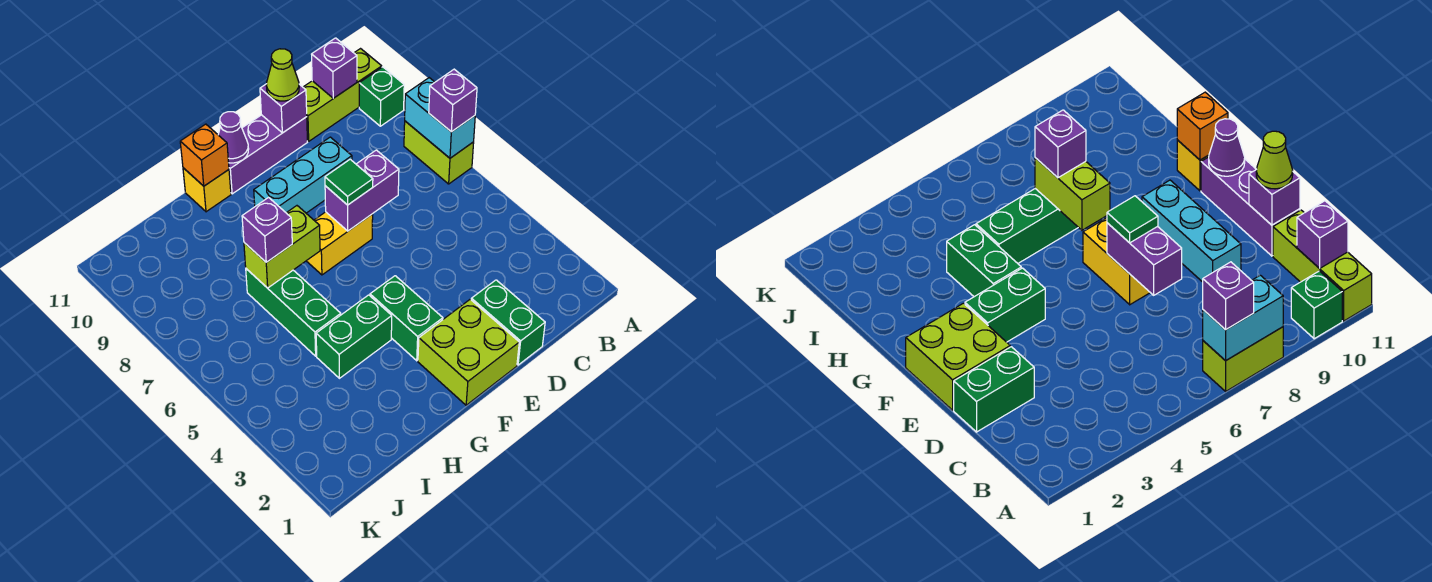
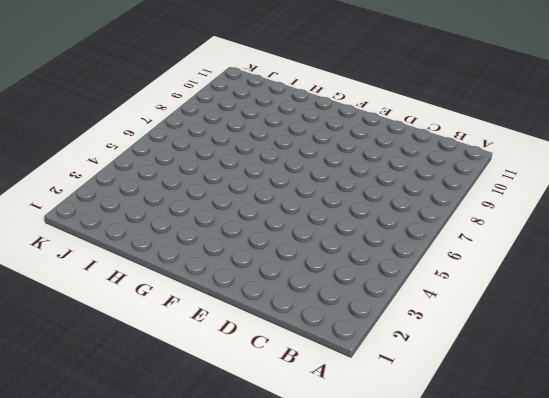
none -> lime brick A7:A8 level 1
none -> green brick A10 level 1
none -> lime brick A11:C11 level 1

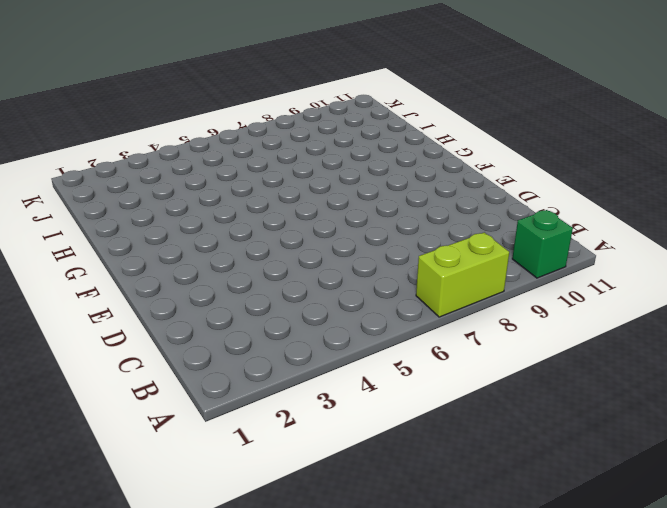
none -> lime brick A11:C11 level 1
none -> green brick D1:D2 level 1
none -> cyan brick D9:F9 level 1

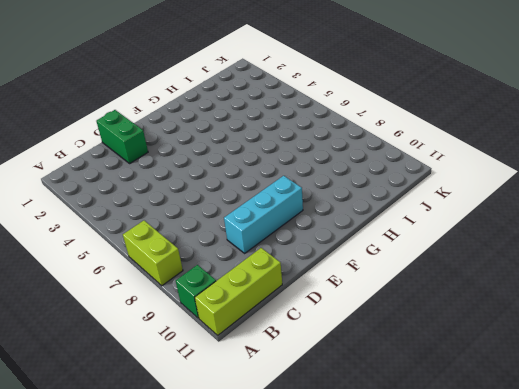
none -> purple brick D11:F11 level 1
none -> lime brick E1:F2 level 1
none -> yellow brick E7:F7 level 1

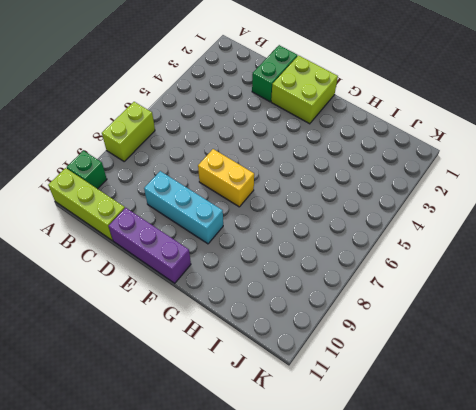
none -> green brick F3:F4 level 1
none -> green brick G4:H4 level 1
none -> yellow brick G11 level 1

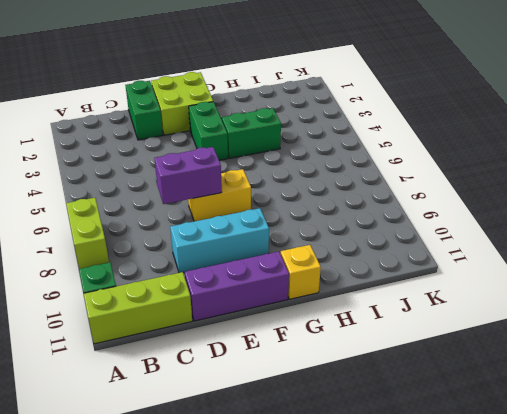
none -> green brick H5:H7 level 1
none -> cyan brick A7:A8 level 2
none -> purple brick B11 level 2

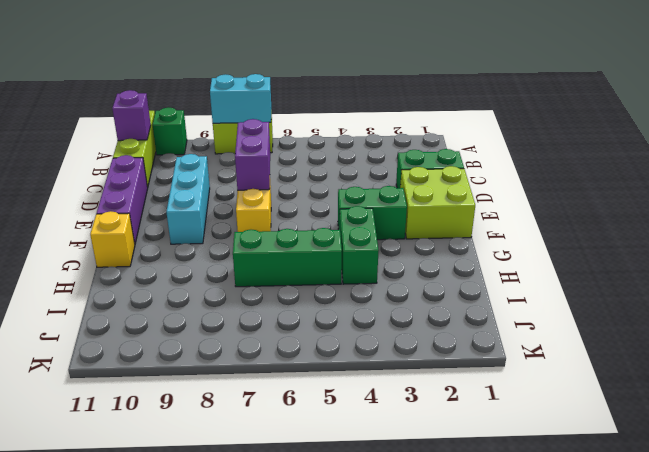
none -> purple brick D11 level 2
none -> purple cone F11 level 2
none -> lime brick G7:H7 level 2

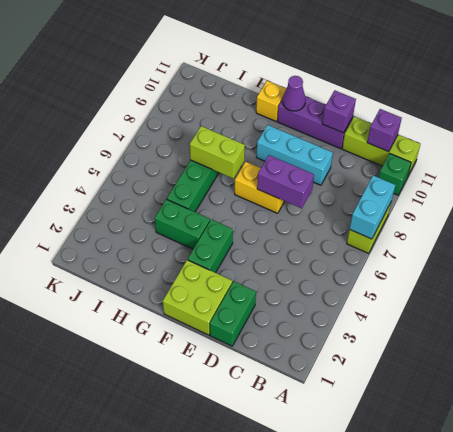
none -> orange brick G11 level 2
none -> purple brick A7 level 3
none -> lime cone D11 level 3

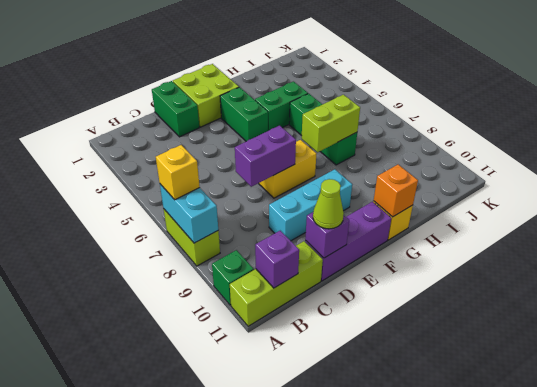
yellow brick A7 level 3 -> purple brick A7 level 3
none -> purple cone F11 level 2
none -> green tile E7 level 3
none -> purple brick H7 level 3

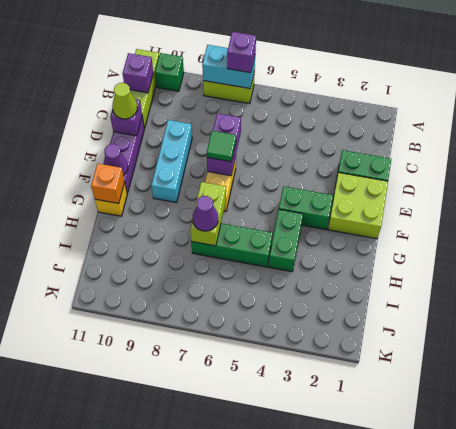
purple cone H7 level 3 -> purple brick H7 level 3

